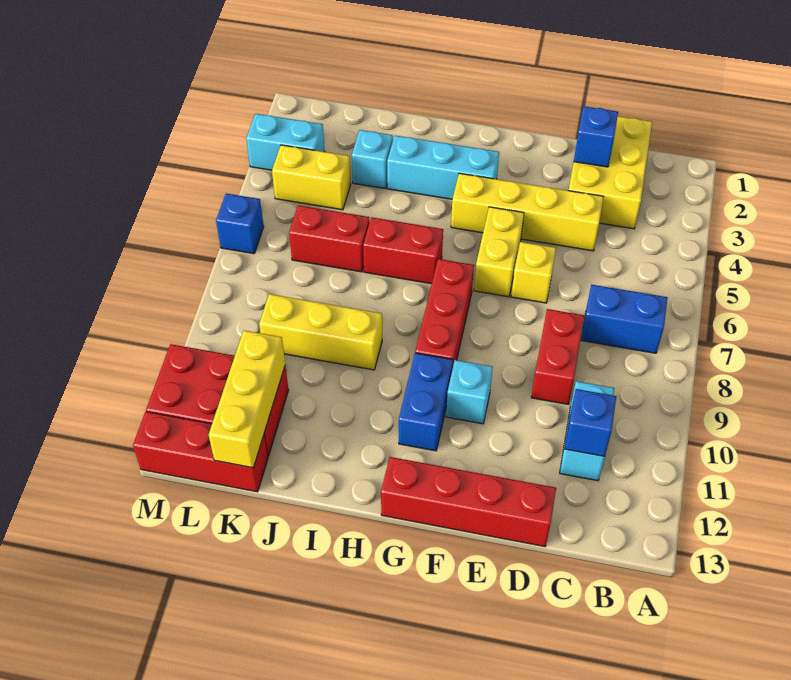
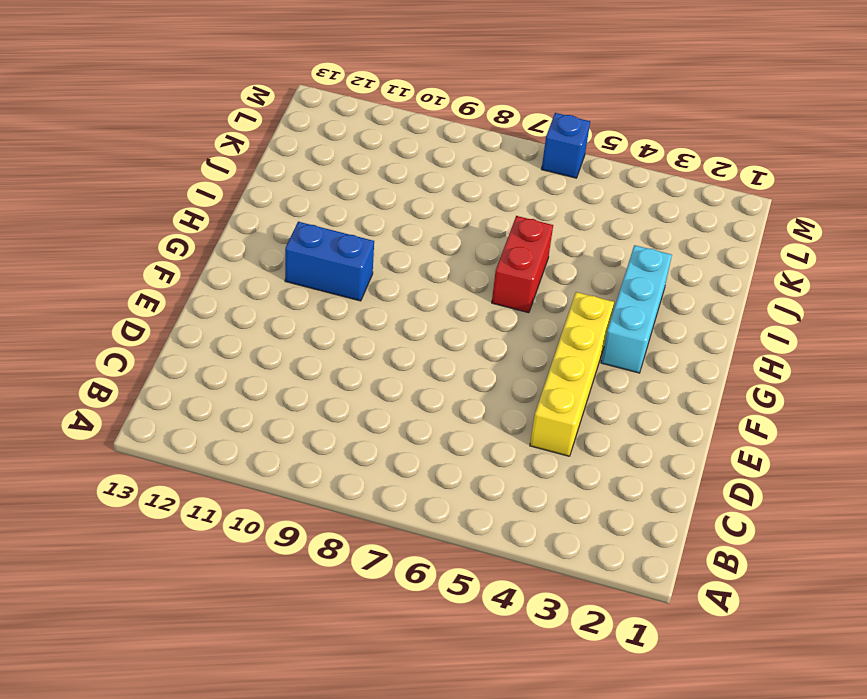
none -> blue brick B7:C7 level 1
none -> yellow brick C1:D3 level 1
none -> cyan brick C10:C11 level 1

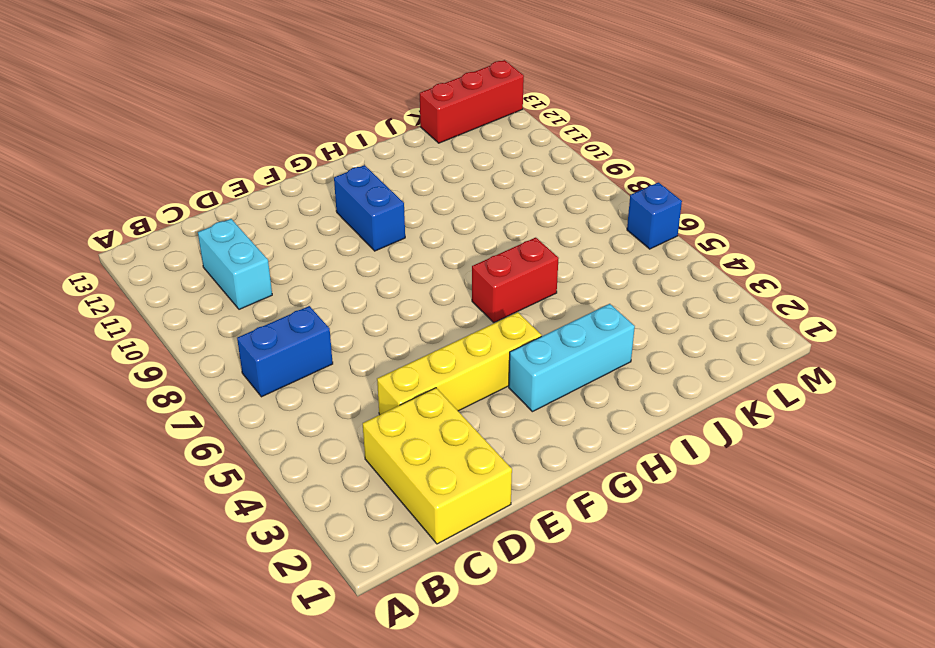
none -> red brick D8:D9 level 1
none -> red brick D13:G13 level 1
none -> yellow brick E6 level 1

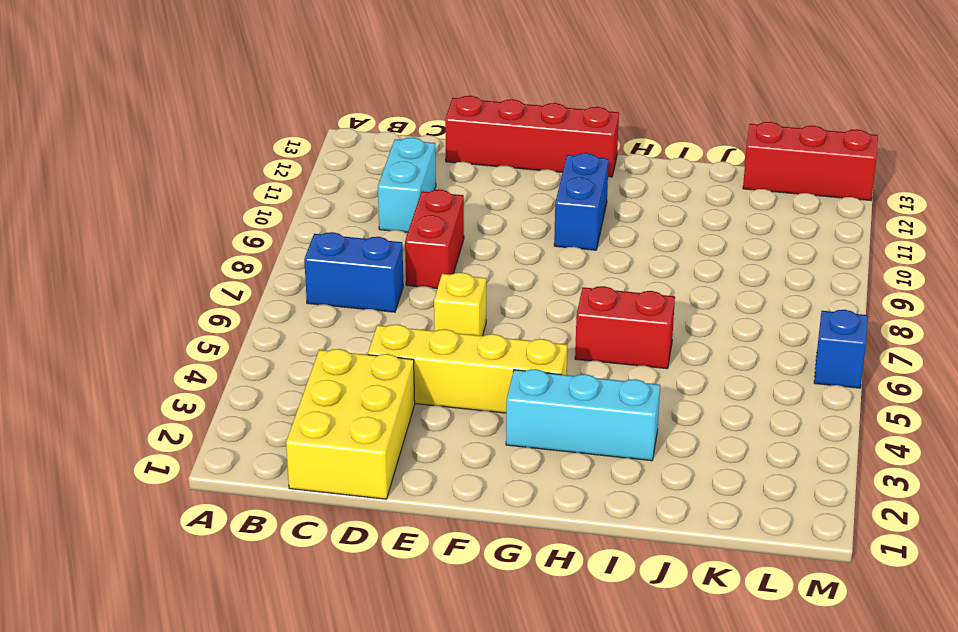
none -> yellow brick F5:F6 level 1
none -> cyan brick F10 level 1
none -> red brick G7:G9 level 1

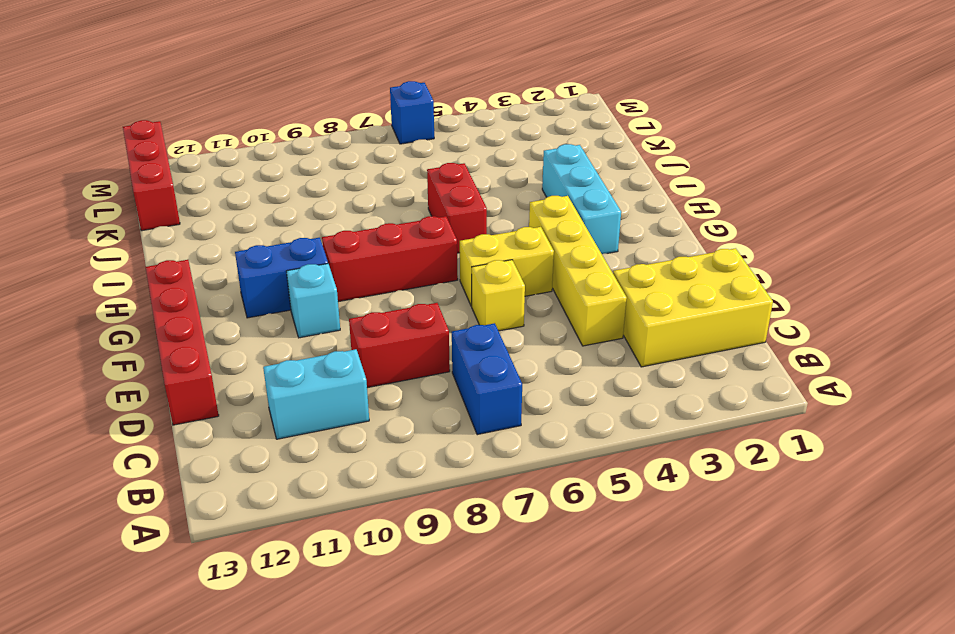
none -> yellow brick I9:K9 level 1
none -> cyan brick J3 level 1
none -> red brick J6:K6 level 1

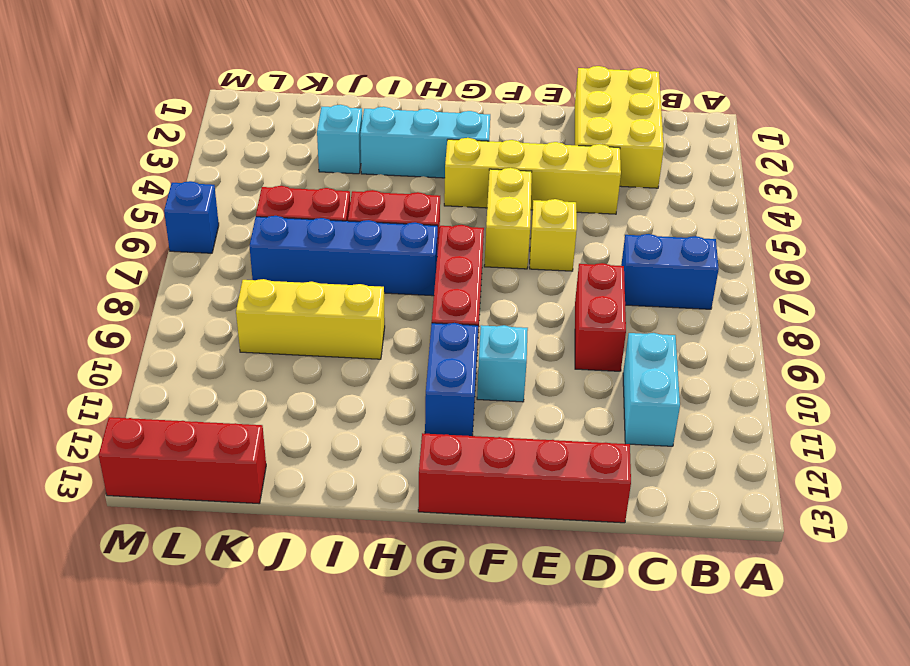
blue brick H7:K7 level 1 -> none
none -> yellow brick K4:L4 level 1
none -> red brick K11:M12 level 1
none -> cyan brick L3:M3 level 1

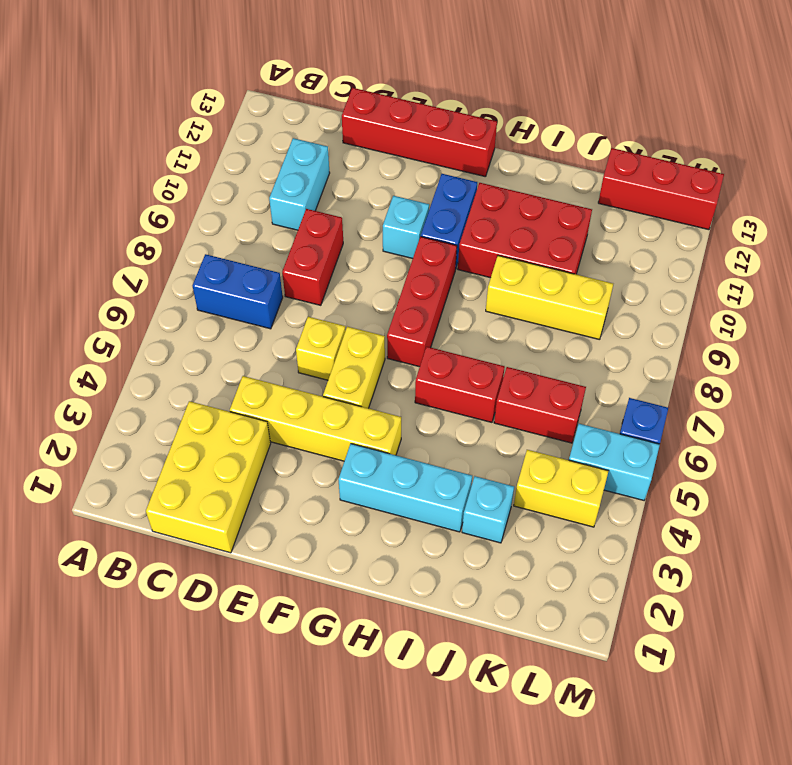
red brick H10:J11 level 1 -> red brick K11:M12 level 1
cyan brick L5:M5 level 1 -> cyan brick L3:M3 level 1
none -> blue brick C11 level 2
none -> blue brick D2 level 2
none -> yellow brick K11:K13 level 2

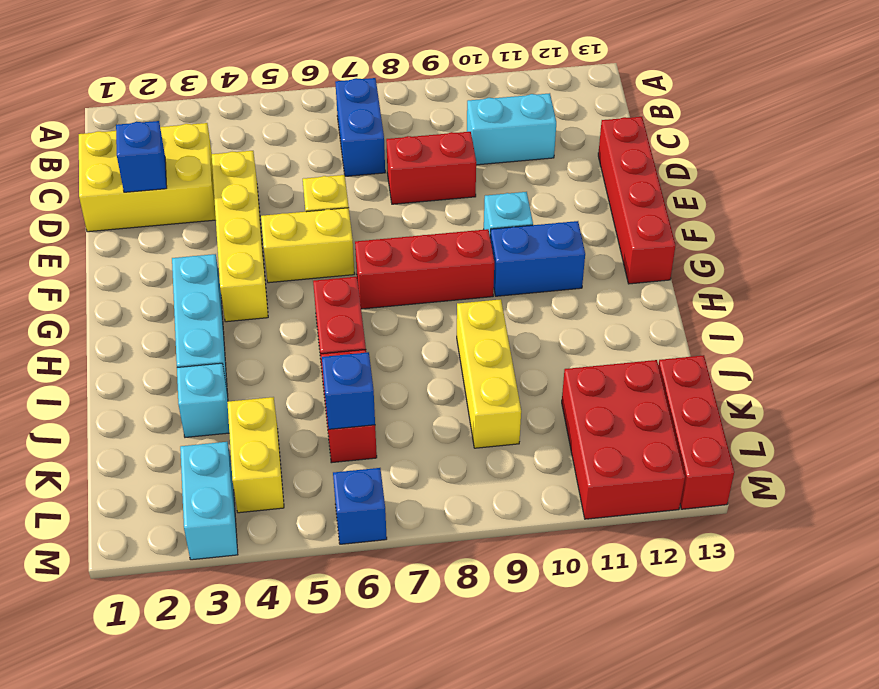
blue brick K6 level 2 -> blue brick C11 level 2
none -> yellow brick K11:K13 level 2

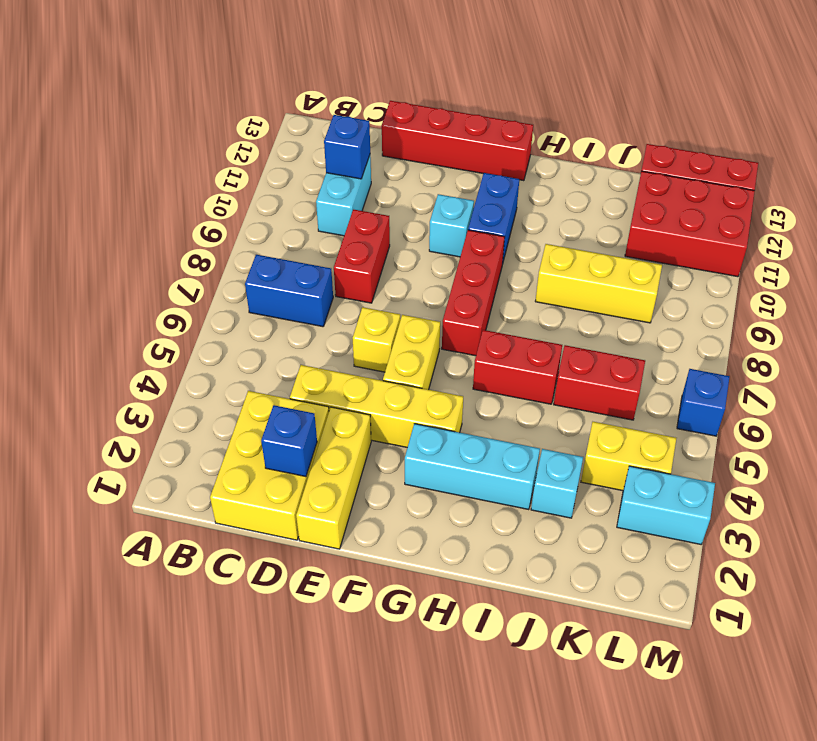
yellow brick E1:E3 level 1 -> yellow brick K11:K13 level 2

